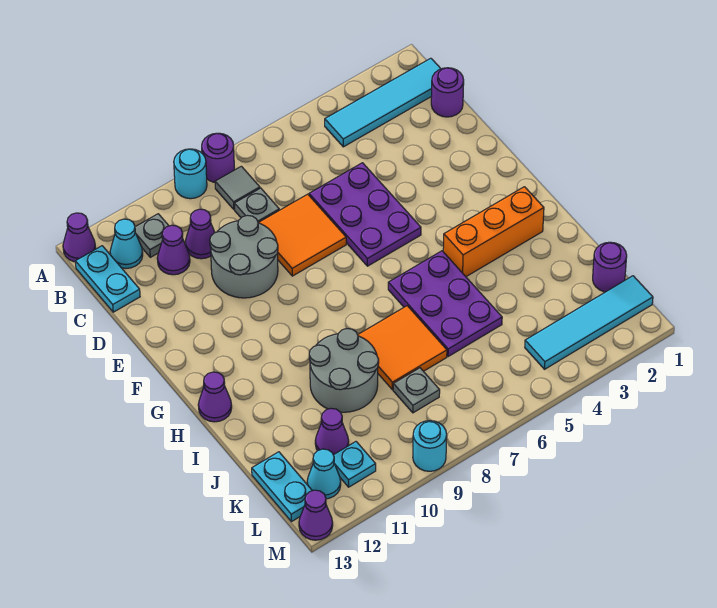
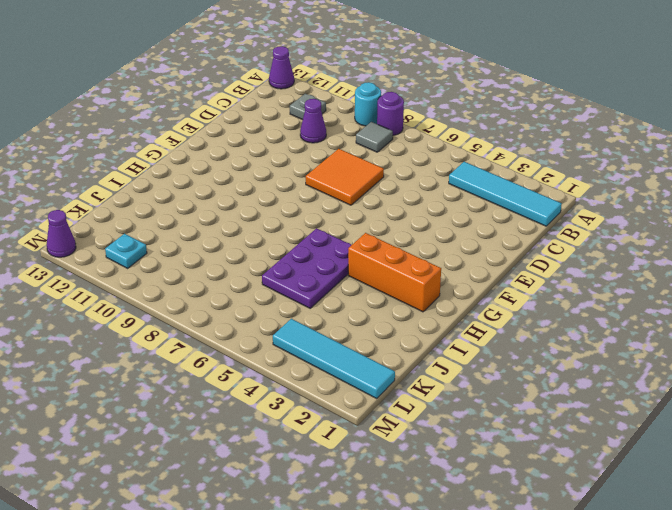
none -> cyan cone B12 level 1
none -> cyan plate B13:C13 level 1
none -> purple round brick C1 level 1

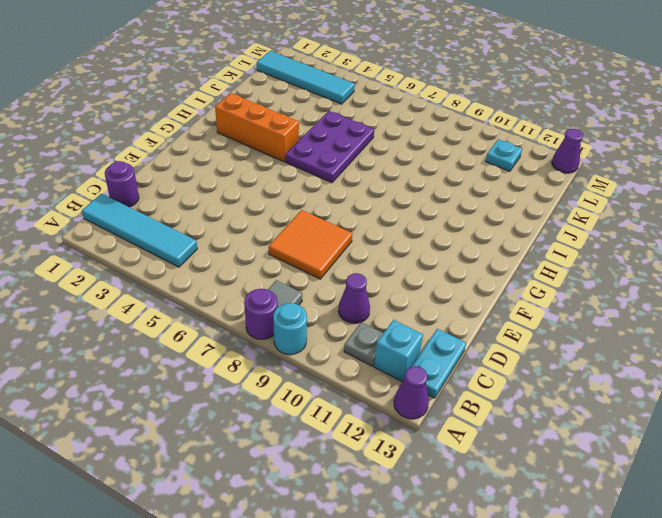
cyan brick B12 level 1 -> cyan cone B12 level 1
none -> grey plate C8 level 1
none -> purple cone C11 level 1
none -> purple plate D5:F6 level 1

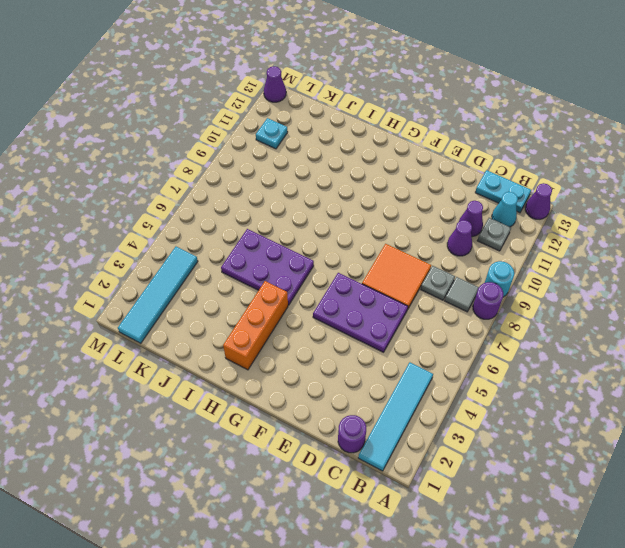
none -> grey round brick D9:E10 level 1
none -> purple cone H13 level 1
none -> orange tile I7:J8 level 1

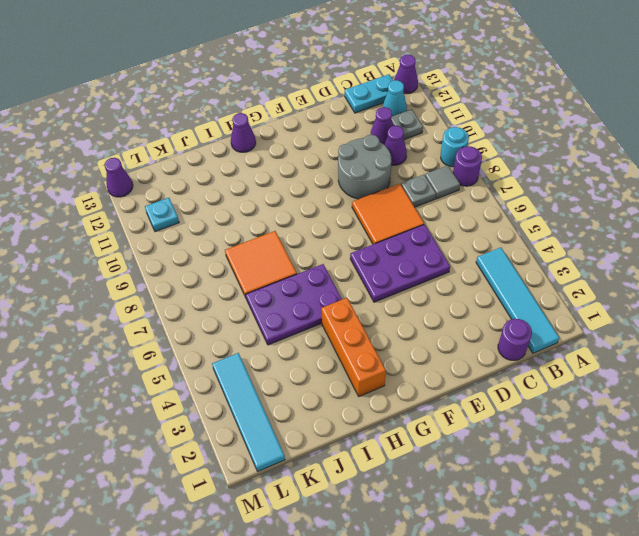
none -> grey round brick I9:J10 level 1
none -> purple round brick K1 level 1
none -> grey plate K8 level 1

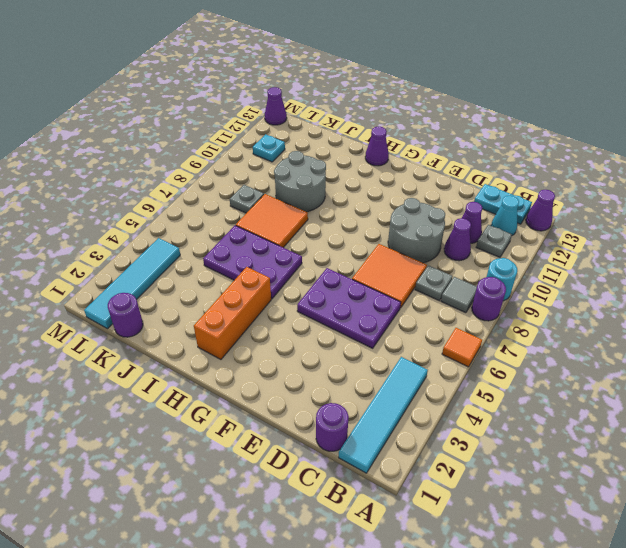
orange tile A6 level 1 -> none
none -> purple cone K11 level 1
none -> cyan plate K13:L13 level 1
none -> cyan cone L12 level 1

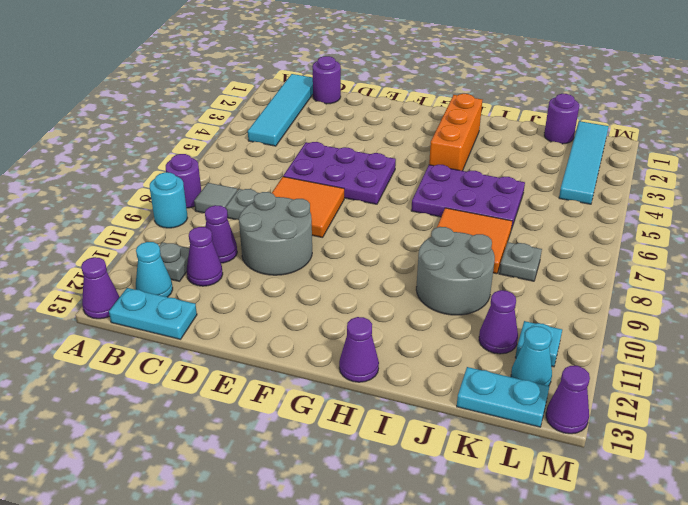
none -> cyan round brick M9 level 1

